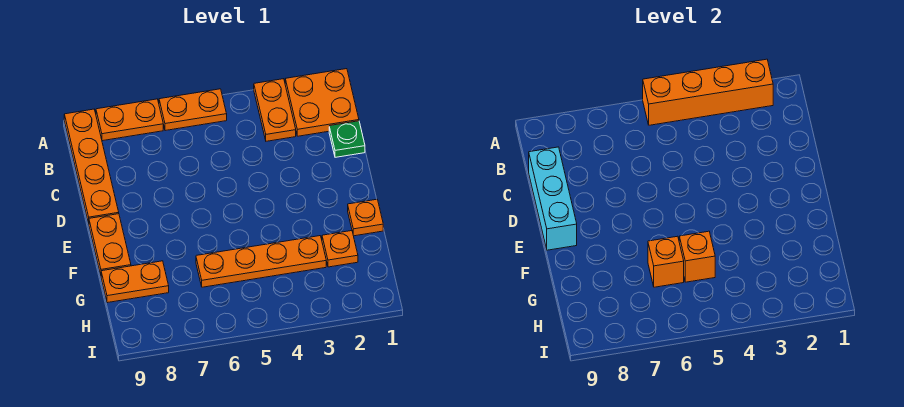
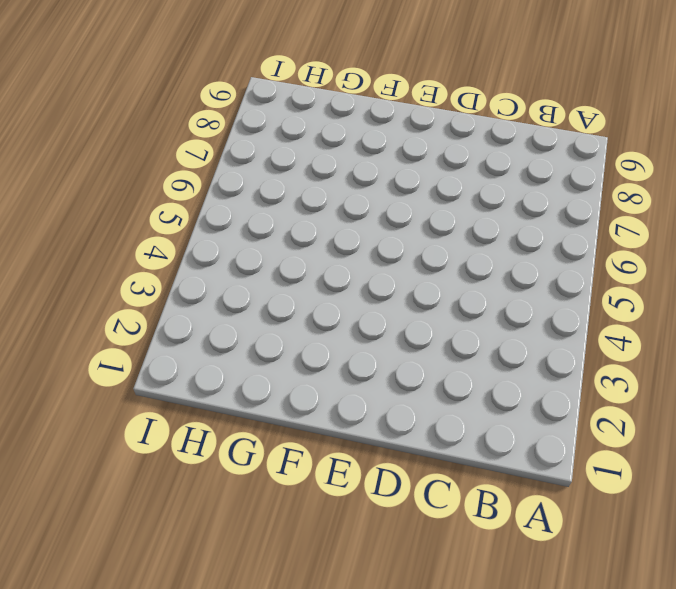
none -> orange plate A1:B2 level 1
none -> orange plate A3:B3 level 1
none -> orange plate A5:A6 level 1

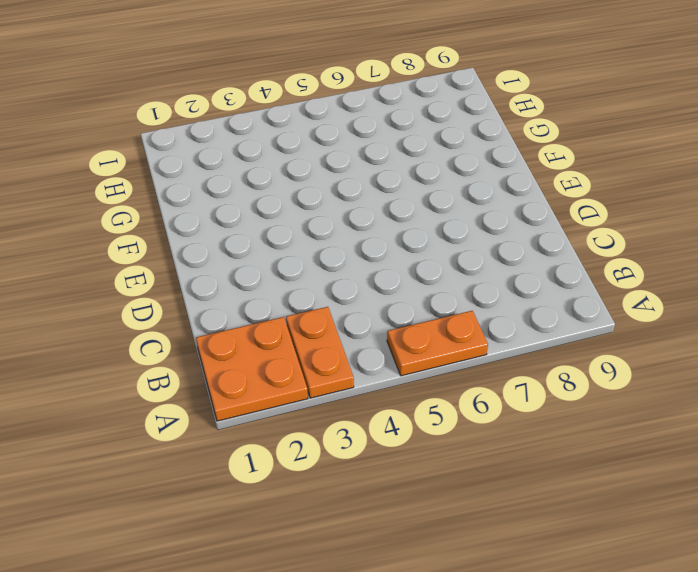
none -> orange plate A7:A8 level 1
none -> orange plate A9:D9 level 1
none -> green plate C1 level 1

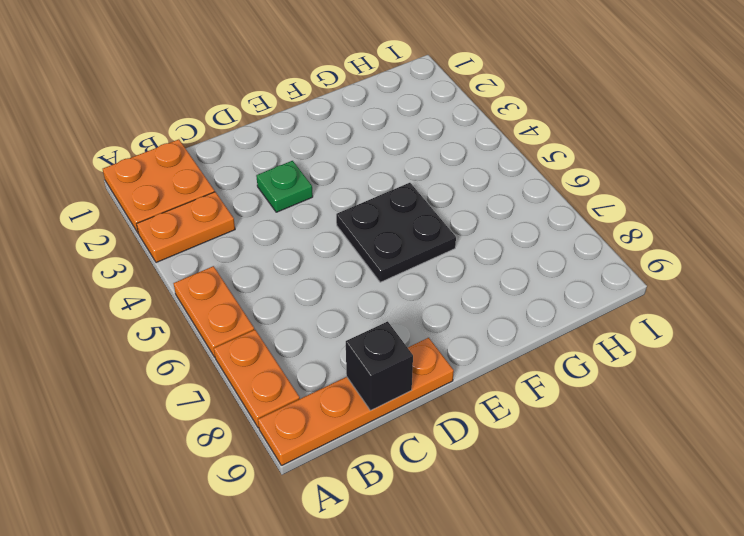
black brick C9 level 2 -> cyan brick C9:E9 level 2
green plate D3 level 1 -> green plate C1 level 1
black plate E5:F6 level 1 -> none
none -> orange plate E9:F9 level 1
none -> orange plate F1 level 1
none -> orange plate G2 level 1

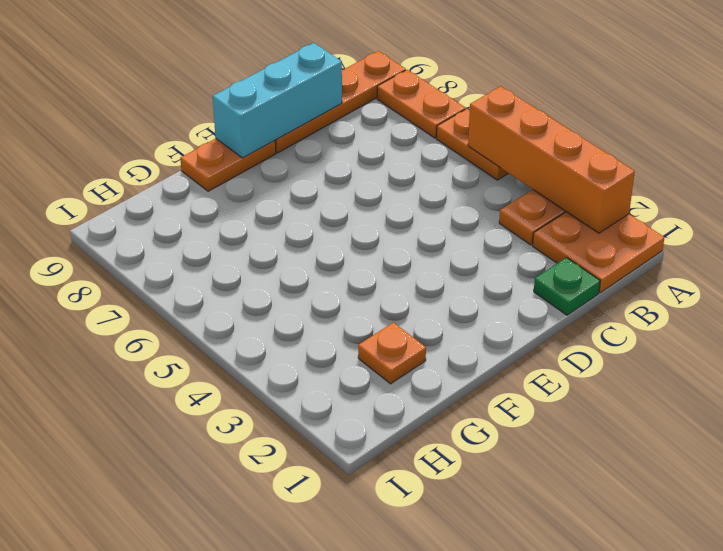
none -> orange plate F1 level 1
none -> orange plate G3:G6 level 1
none -> orange plate G8:G9 level 1

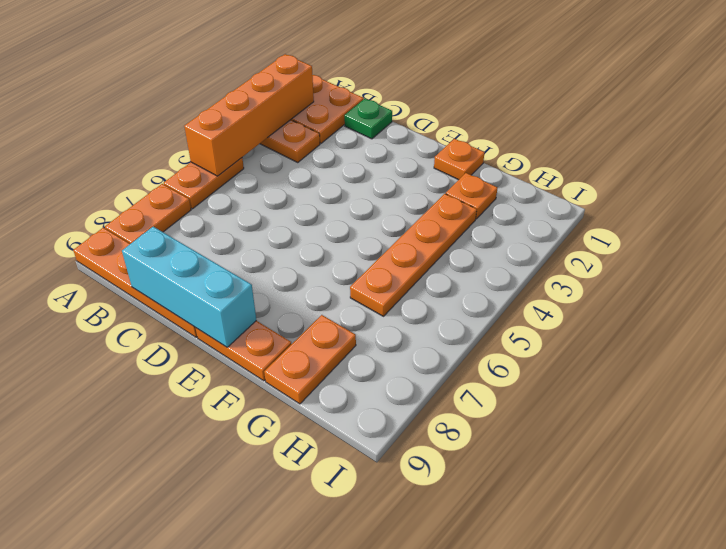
none -> orange brick G5 level 2
none -> orange brick G6 level 2

